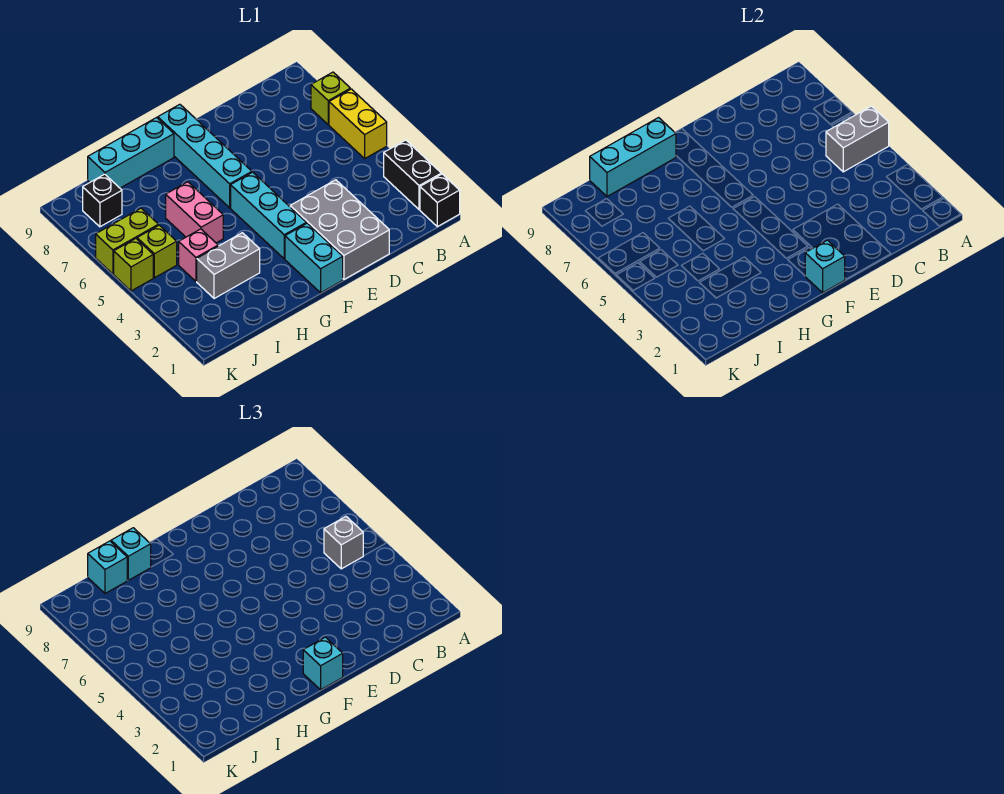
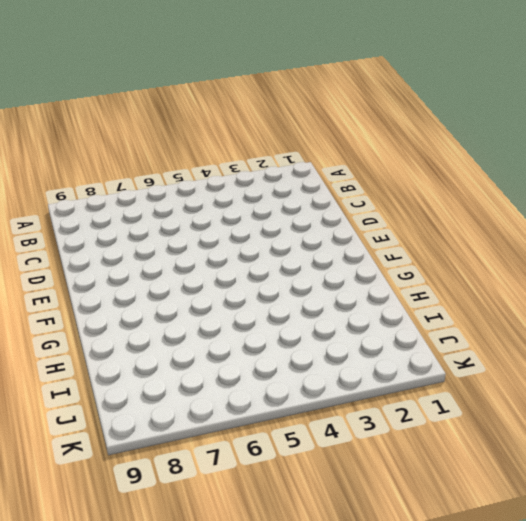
none -> black brick A1 level 1
none -> black brick A2:A3 level 1
none -> yellow brick A5:A6 level 1

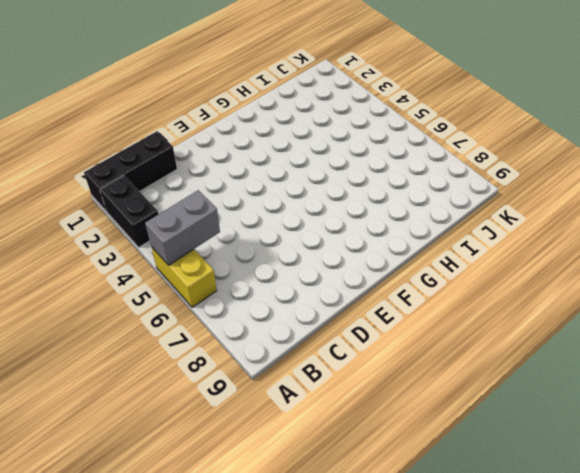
black brick A1:C1 level 1 -> black brick A1 level 1
none -> lime brick A7 level 1
none -> grey brick D1:E3 level 1
none -> cyan brick F1:F2 level 1

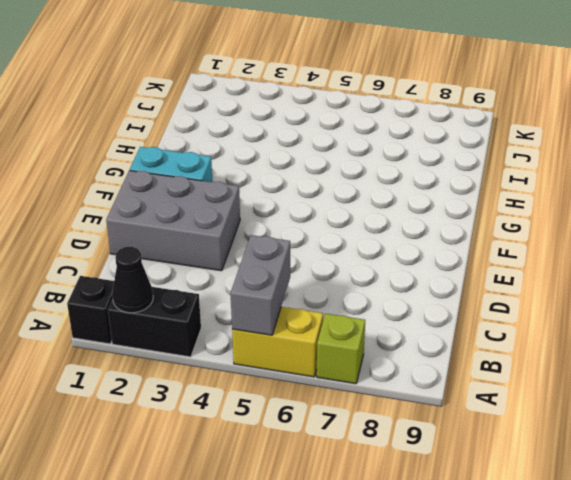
black cone A2 level 2 -> none
none -> cyan brick F3:F5 level 1
none -> cyan brick F6:F9 level 1
none -> cyan brick G9:I9 level 1

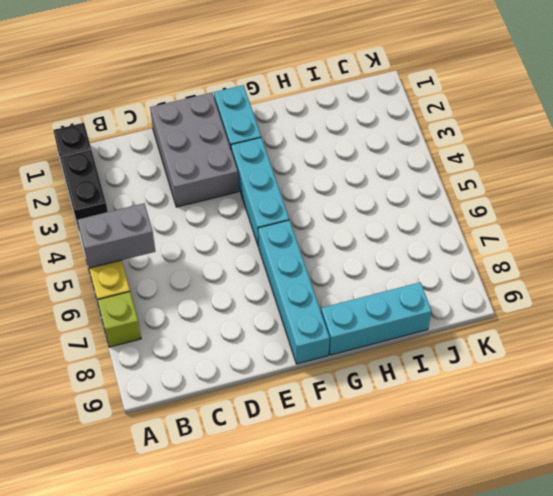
none -> grey brick H3:I3 level 1
none -> pink brick H5:H6 level 1
none -> pink brick I4 level 1

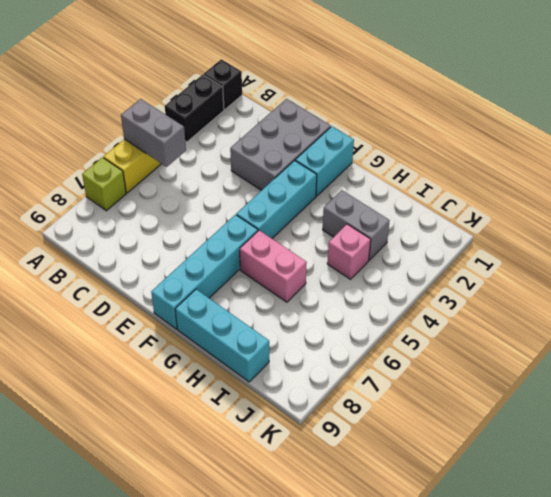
pink brick G6:H6 level 1 -> pink brick H5:H6 level 1
none -> lime brick J5 level 1
none -> lime brick J6:K6 level 1
none -> black brick J8 level 1

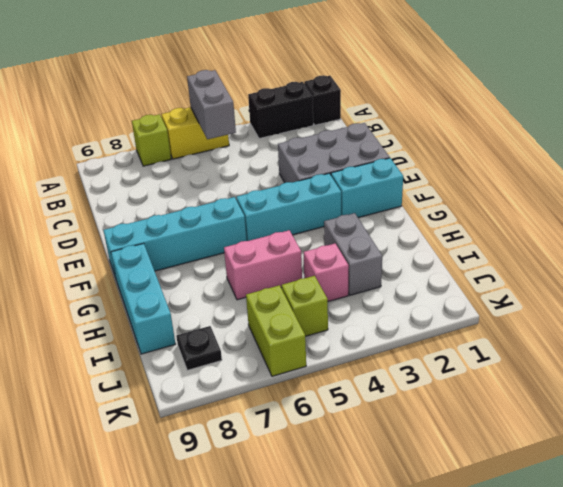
black plate J8 level 1 -> black brick J8 level 1
none -> lime brick K5 level 1
none -> cyan brick F1 level 2
none -> cyan brick G9:I9 level 2

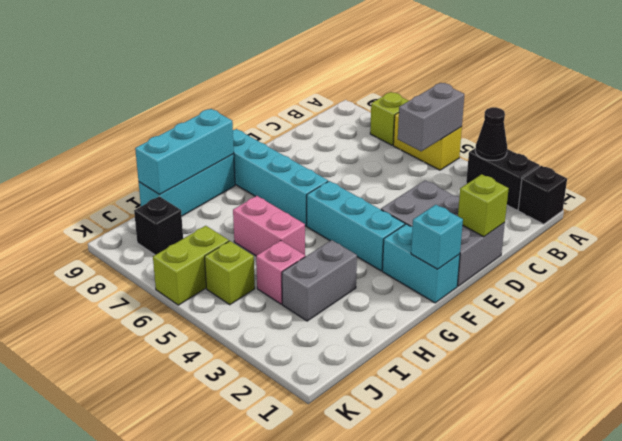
black cone A3 level 2 -> none
lime brick D1 level 2 -> lime brick K5 level 1
none -> grey brick B5 level 3
none -> cyan brick F1 level 3
none -> cyan brick H9 level 3

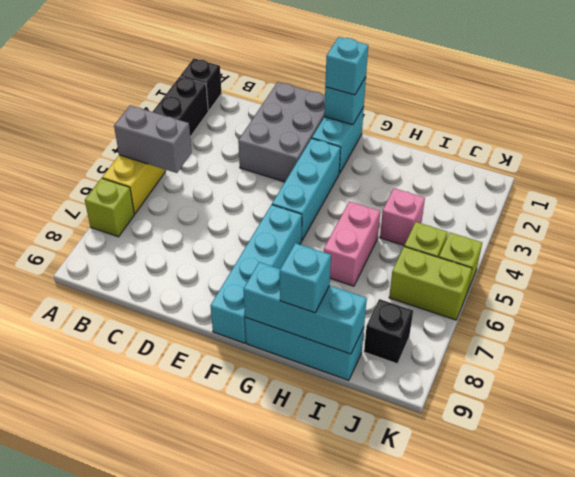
none -> grey brick H3:I3 level 1
none -> grey brick B5 level 3
none -> cyan brick I9 level 3

